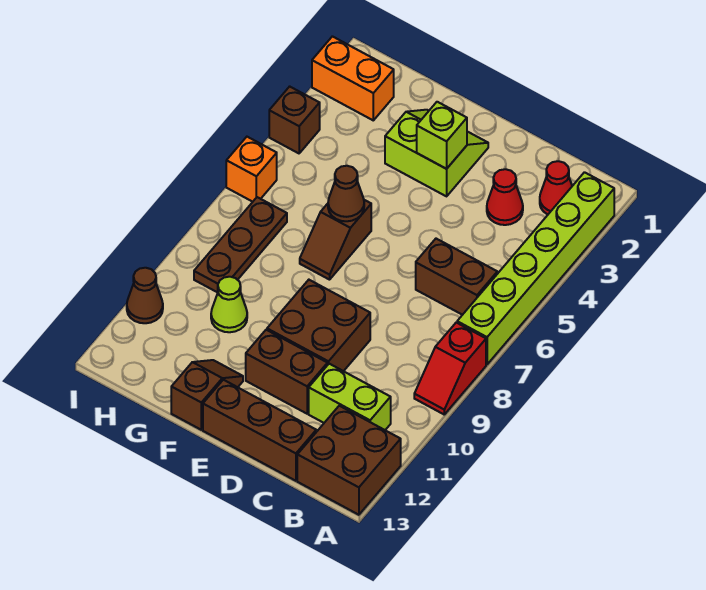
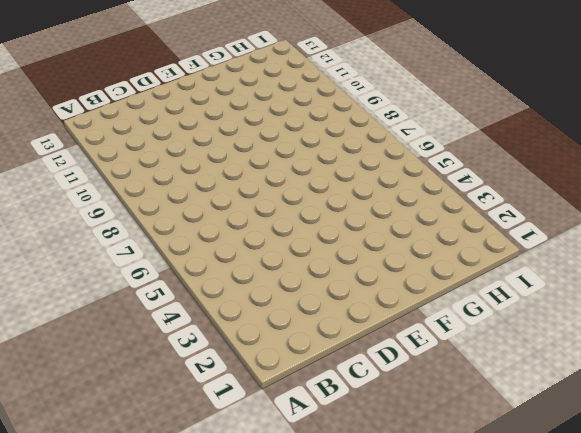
none -> lime brick A2:A7 level 1
none -> red slope A8:A9 level 1 top 8
none -> brown brick A12:B13 level 1

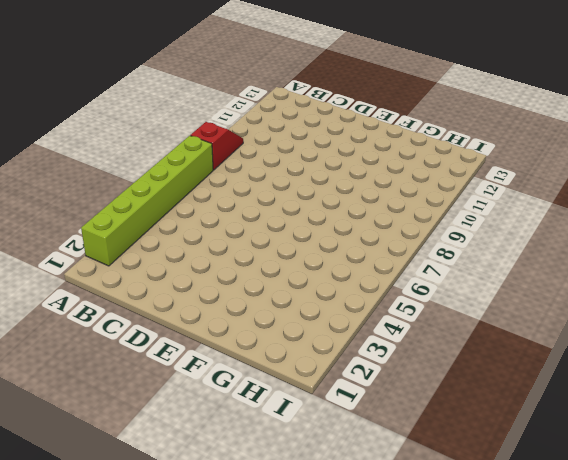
none -> brown brick A12:B13 level 1
none -> red cone B2 level 1
none -> brown brick B6:C6 level 1

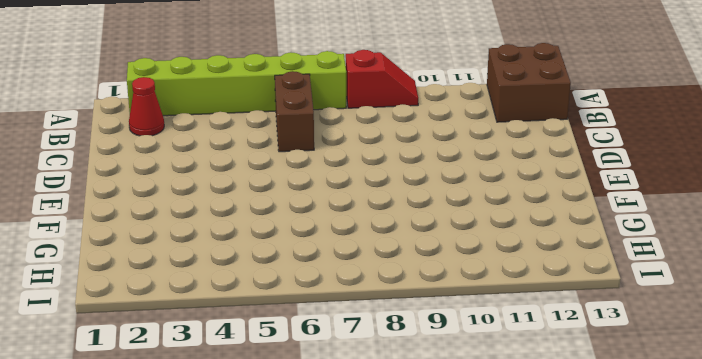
none -> lime brick B11:C11 level 1
none -> red cone C3 level 1
none -> brown brick C13:E13 level 1

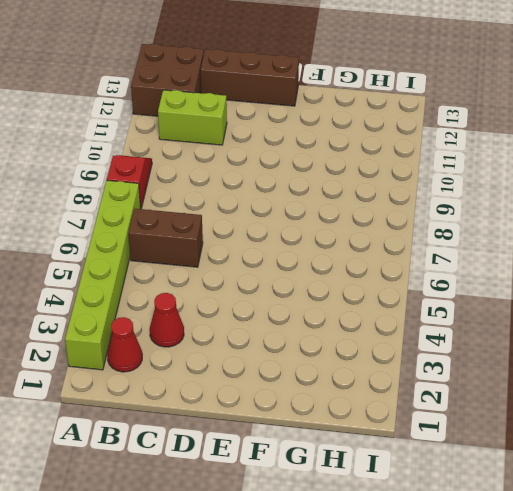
none -> brown brick D9:E10 level 1
none -> brown brick D11:E11 level 1
none -> lime slope E2:F3 level 1 top 3

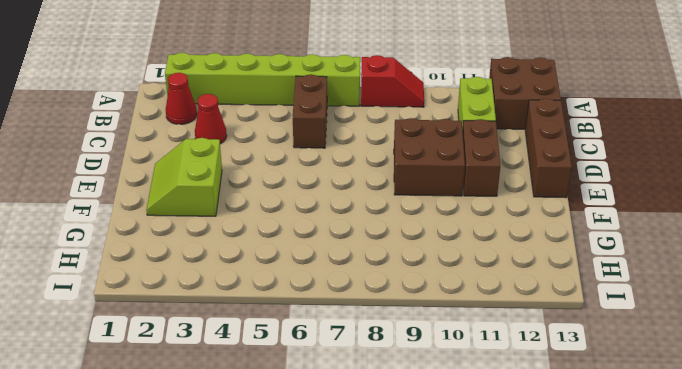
none -> brown slope F6:F7 level 1 top 6
none -> brown slope F12:F13 level 1 top 13
none -> lime cone G10 level 1

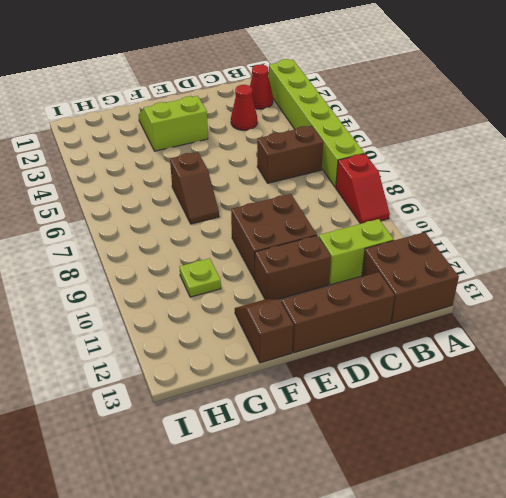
lime plate G10 level 1 -> lime cone G10 level 1
none -> orange brick H2:I2 level 1
none -> brown plate H7:H9 level 1
none -> brown brick I4 level 1

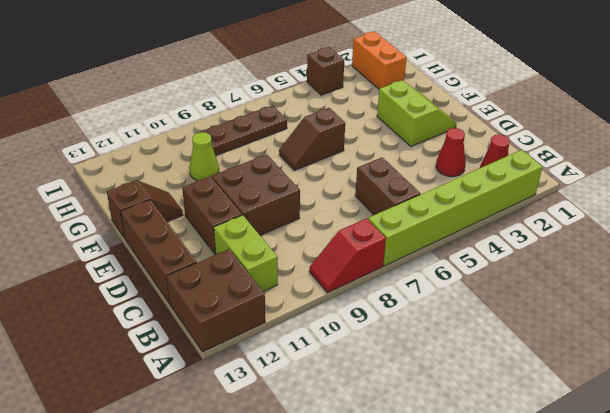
none -> orange brick I6 level 1
none -> brown cone I11 level 1
none -> lime brick E3 level 2

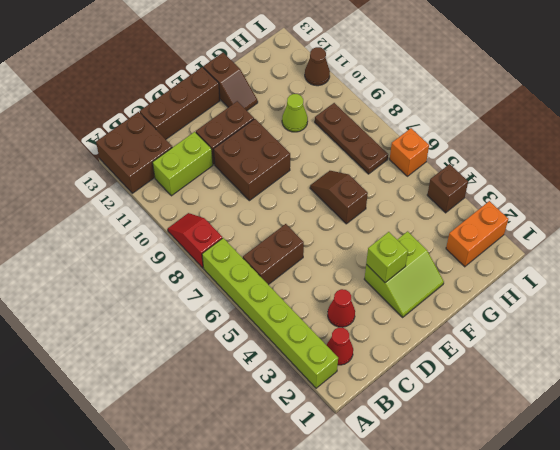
none -> brown cone F6 level 2

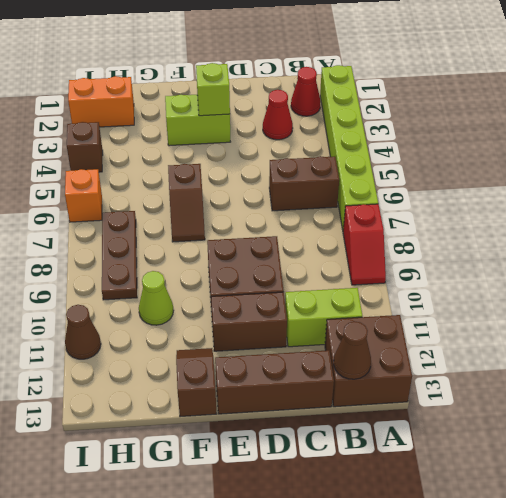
brown cone B13 level 2 -> brown cone F6 level 2

